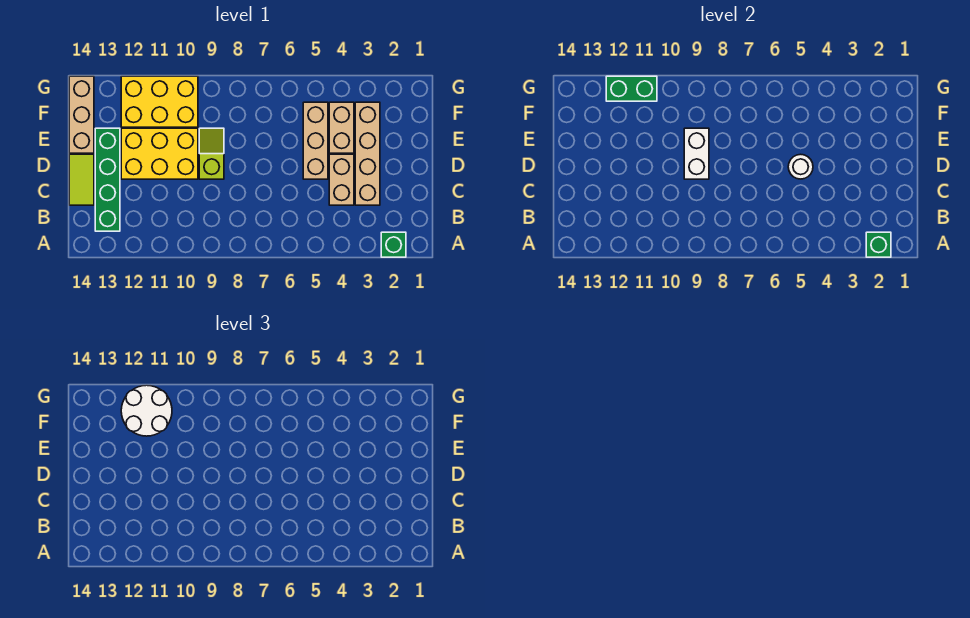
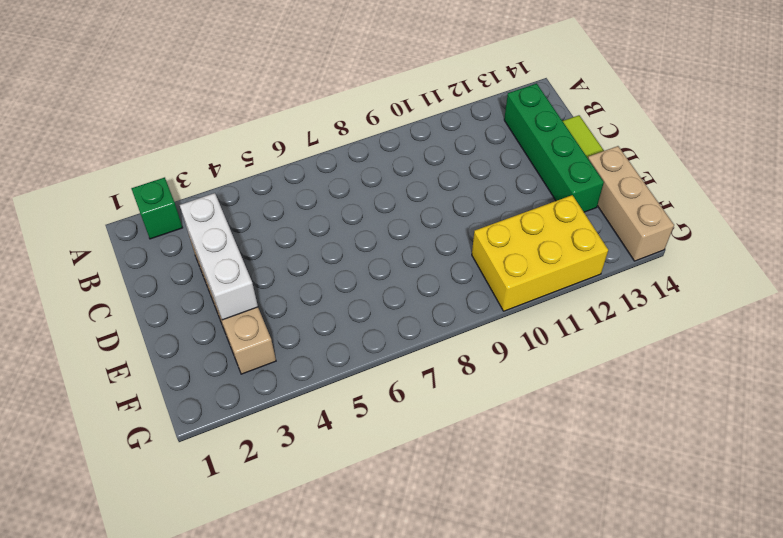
white brick C3:E3 level 2 -> none
none -> tan brick C4:D4 level 1
none -> tan brick D5:F5 level 1
none -> lime slope D9:E9 level 1 top D

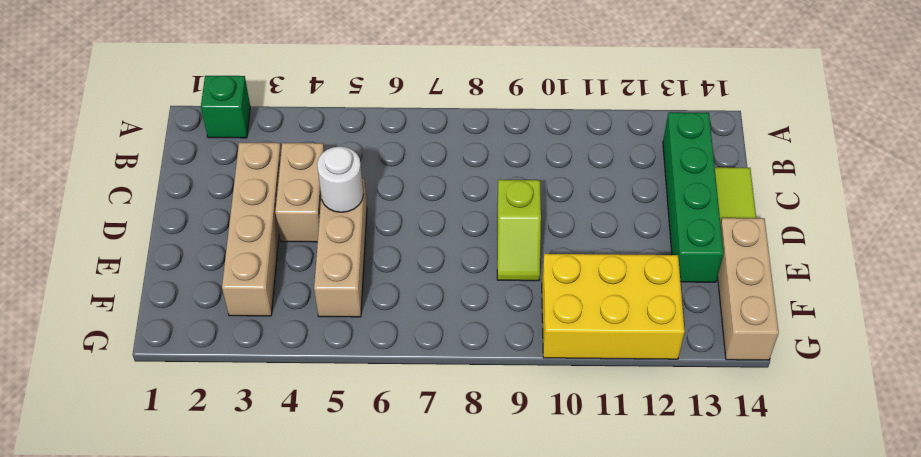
none -> yellow brick D10:E12 level 1
none -> tan brick E4:F4 level 1
none -> green brick A2 level 2

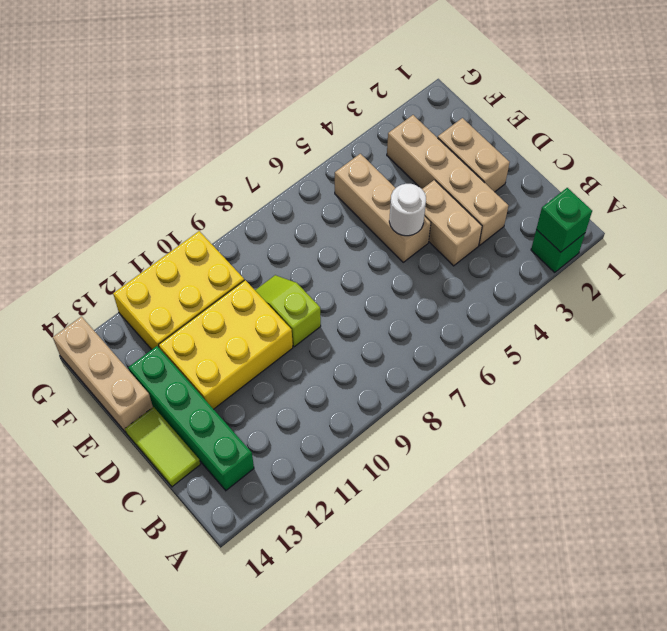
tan brick D2:E2 level 1 -> tan brick E4:F4 level 1
none -> white brick D9:E9 level 2
none -> green brick G11:G12 level 2
none -> white round brick F11:G12 level 3

